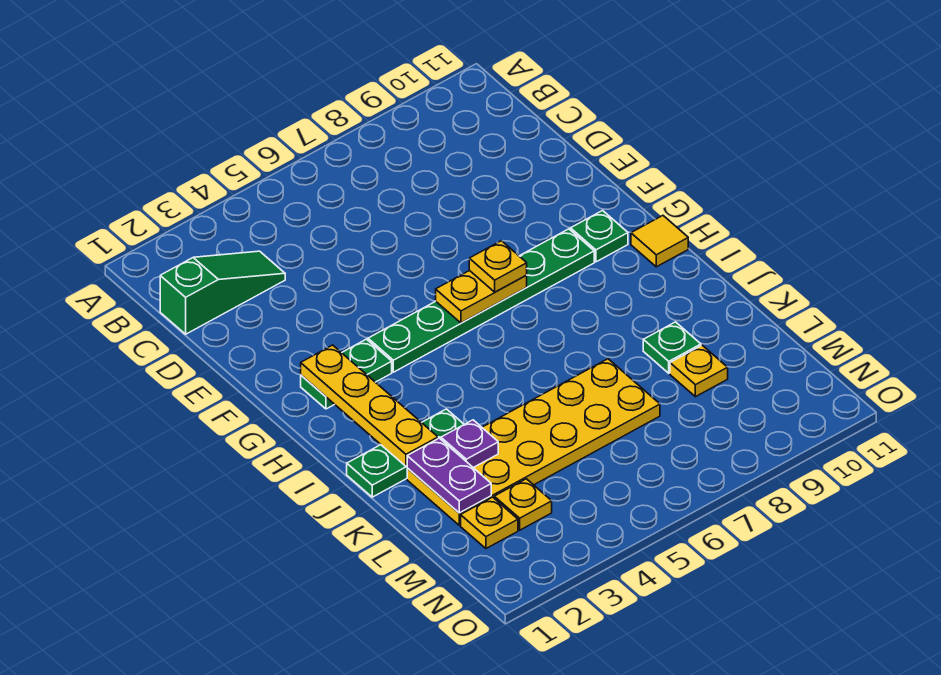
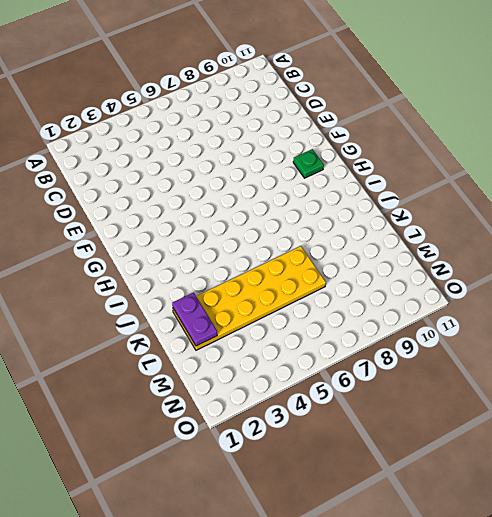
none -> green slope C1:C3 level 1 top 1
none -> green plate G2:G3 level 1
none -> green plate G4:G9 level 1

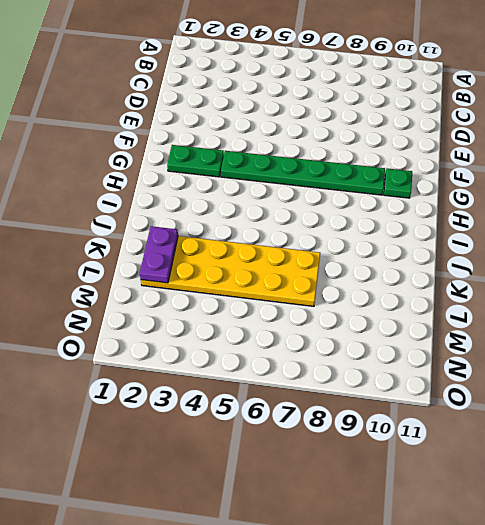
none -> green slope C1:C3 level 1 top 1
none -> yellow tile H11 level 1
none -> green plate J1:J3 level 1

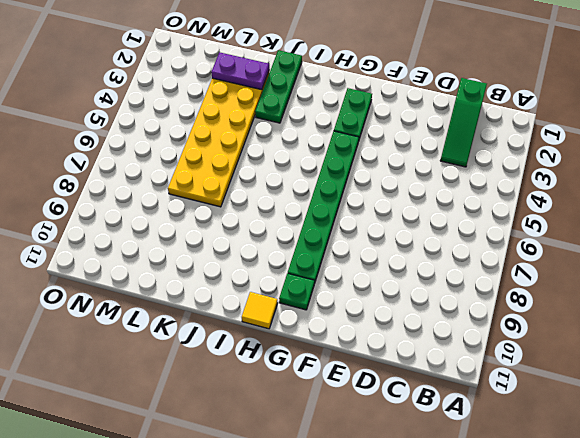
none -> green plate K9 level 1
none -> yellow plate L9 level 1
none -> yellow plate M2 level 1

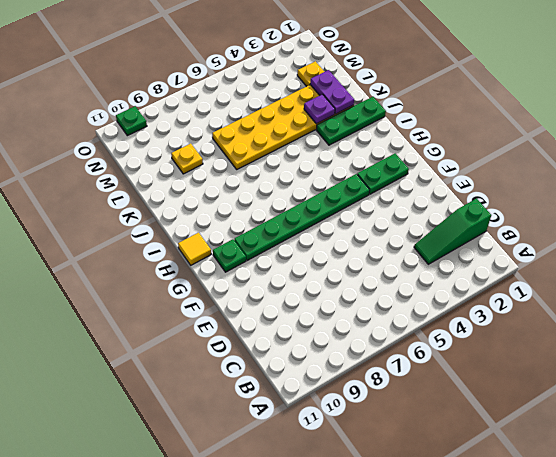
green plate O10 level 1 -> green plate K9 level 1
none -> yellow plate M3 level 1
none -> yellow plate G2:J2 level 2
none -> yellow plate G6:G7 level 2

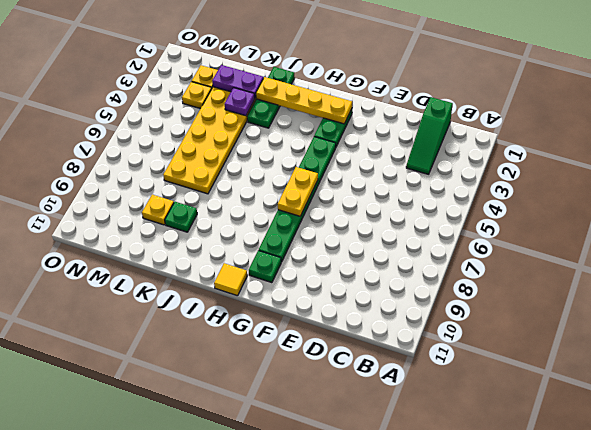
none -> yellow plate G7 level 3

